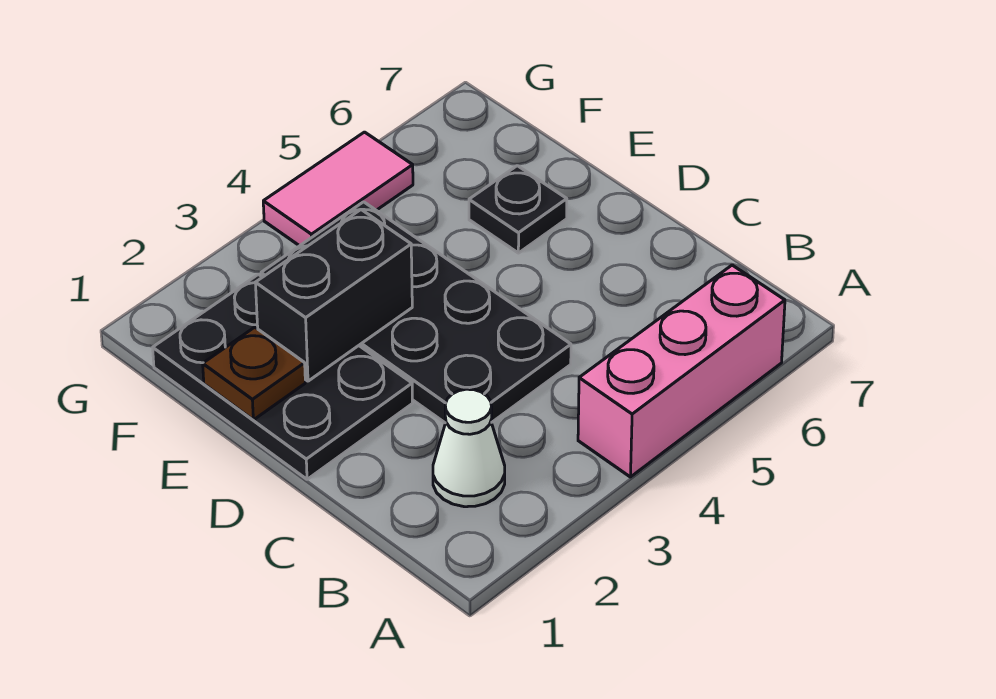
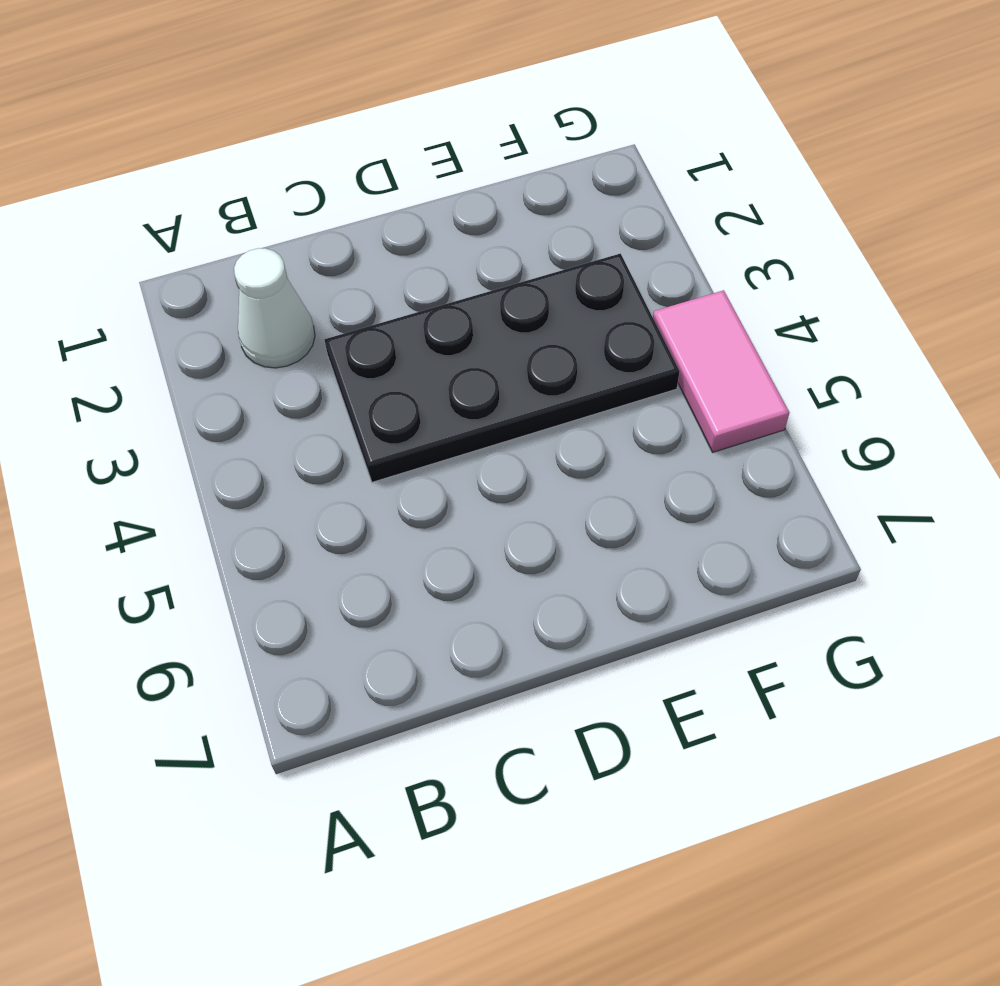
none -> pink brick A4:A6 level 1
none -> black plate D1:F2 level 1

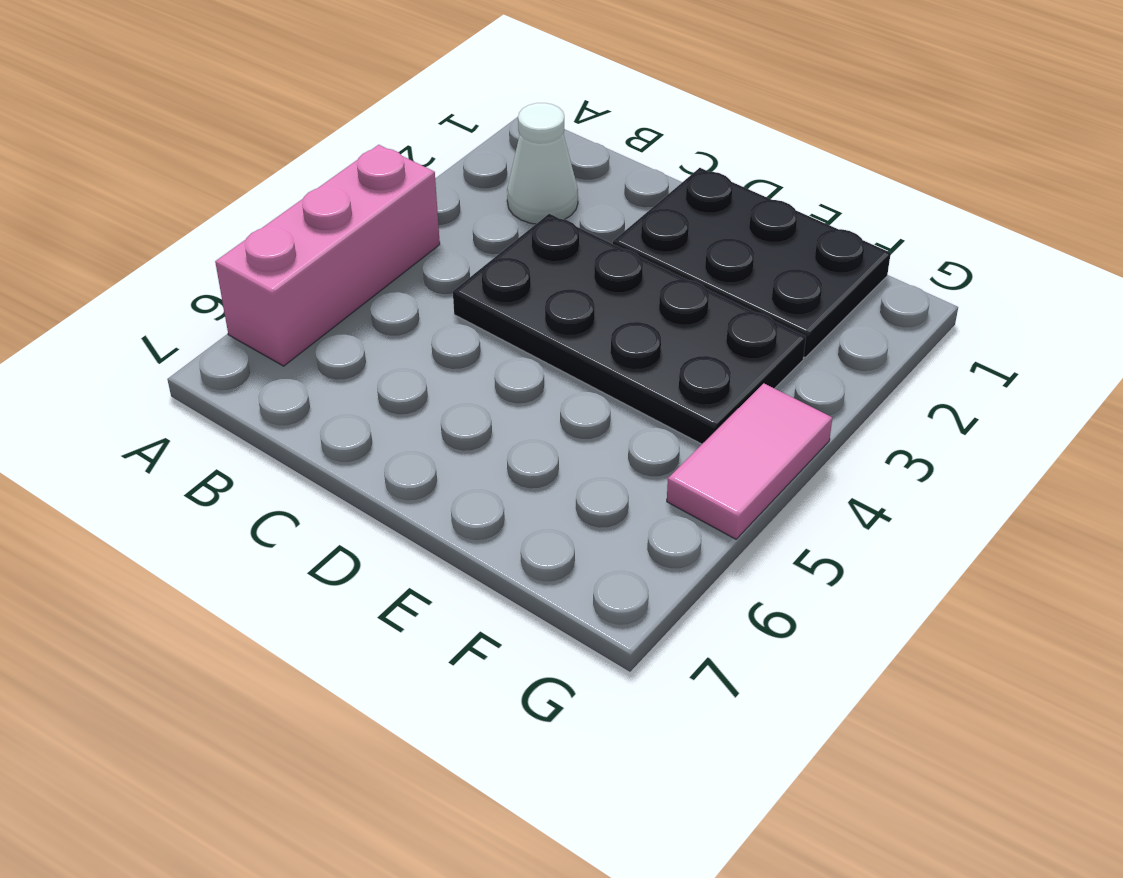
none -> black plate E6 level 1
none -> brown plate E1 level 2

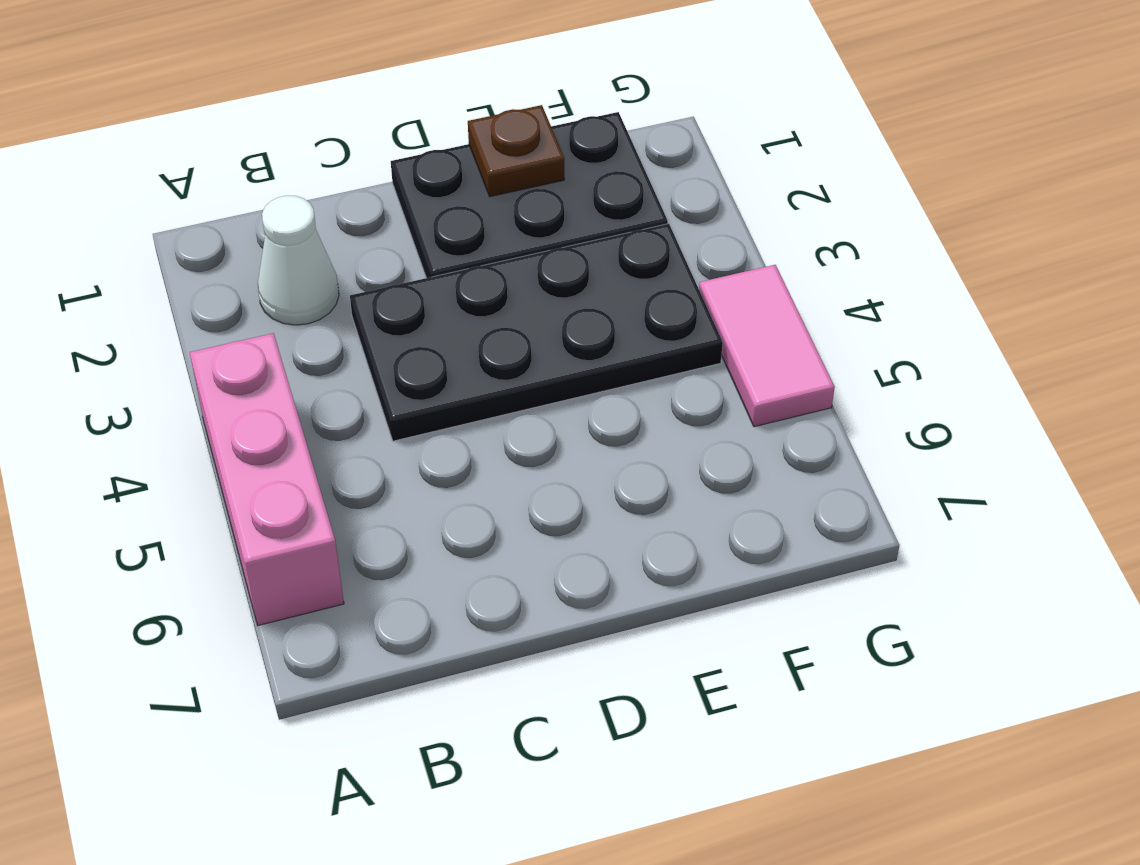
none -> black plate E6 level 1
none -> black brick E2:E3 level 2

